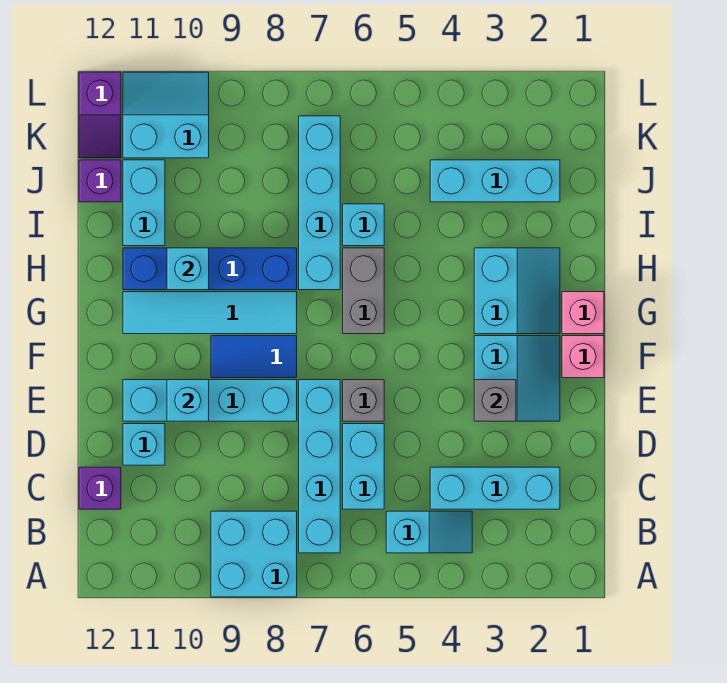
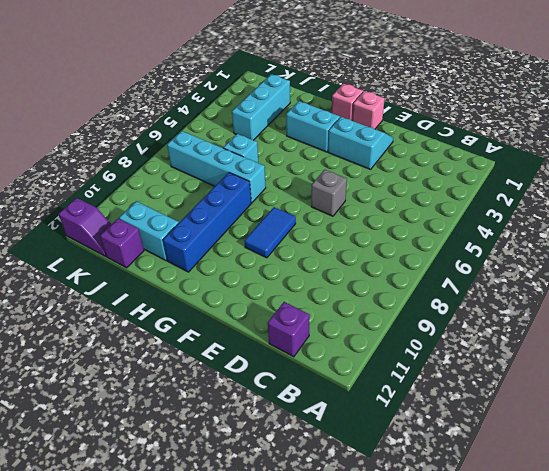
none -> cyan brick A8:B9 level 1
none -> cyan slope B4:B5 level 1 top 5
none -> cyan brick B7:E7 level 1

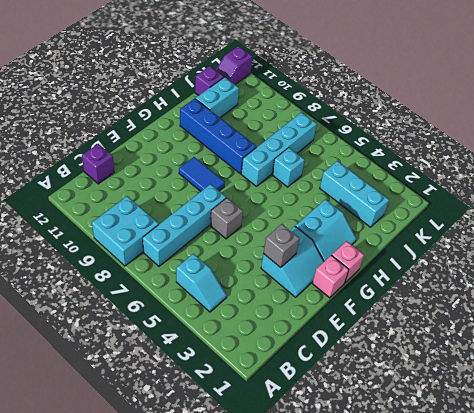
none -> cyan brick C2:C4 level 1
none -> cyan brick C6:D6 level 1
none -> cyan brick D11 level 1

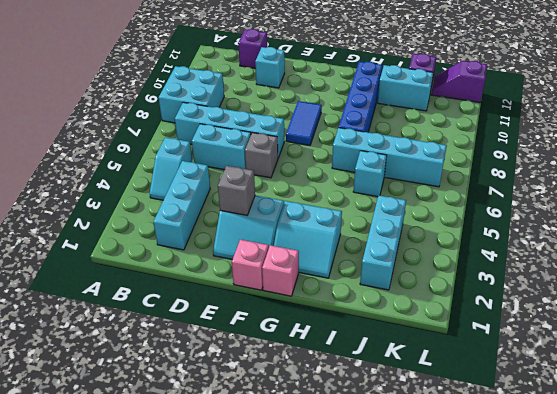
none -> cyan brick E8:E11 level 1
none -> grey brick G6:H6 level 1
none -> cyan tile G8:G11 level 1

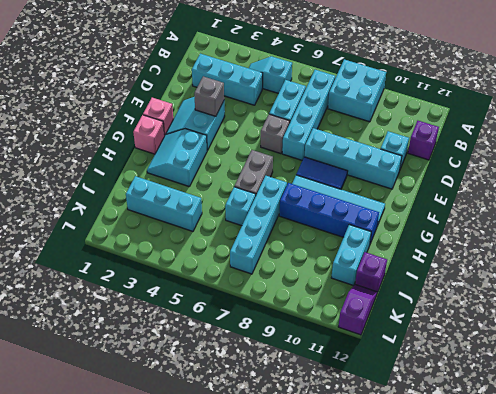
none -> cyan slope K10:L11 level 1 top K
none -> cyan brick E10 level 2
none -> cyan brick H10 level 2

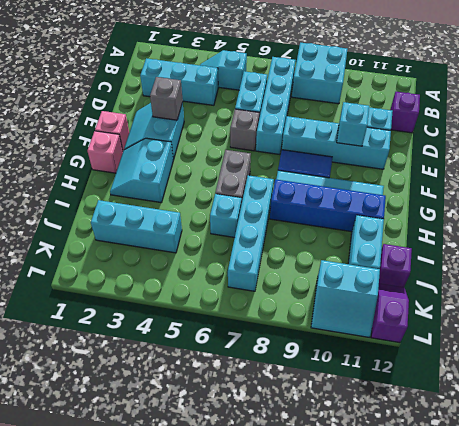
none -> cyan brick H10 level 2

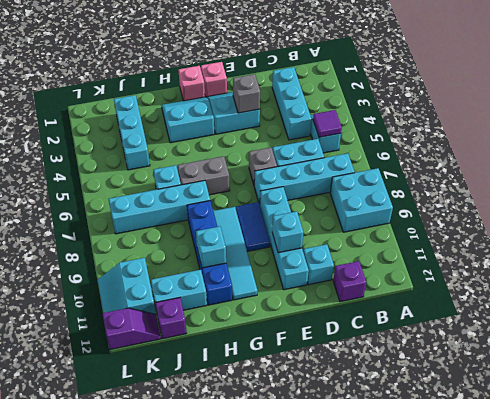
purple tile B5 level 2 -> none

